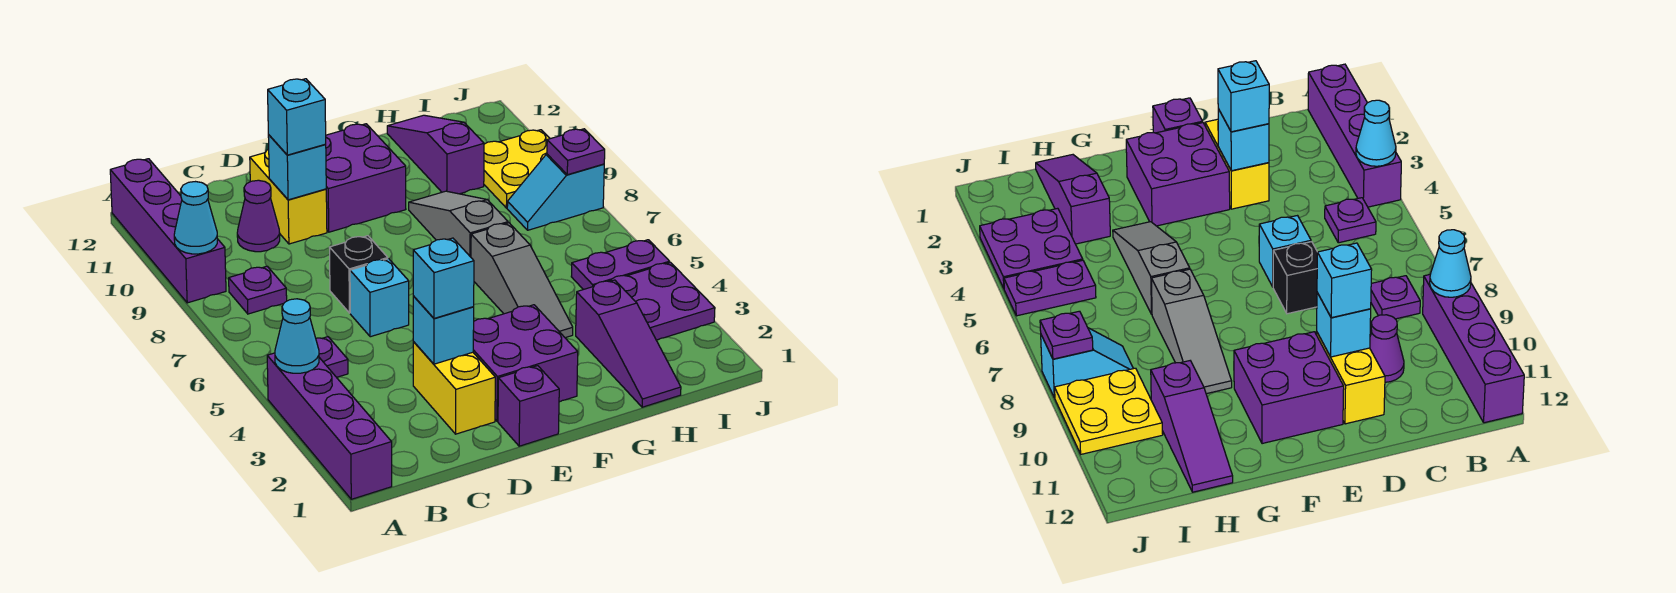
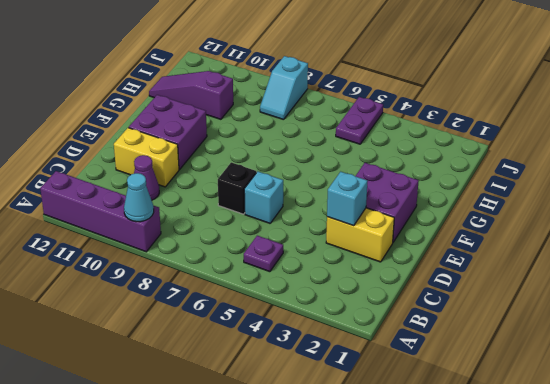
none -> purple brick A1:A4 level 1
none -> purple plate B8 level 1
none -> purple brick E1 level 1

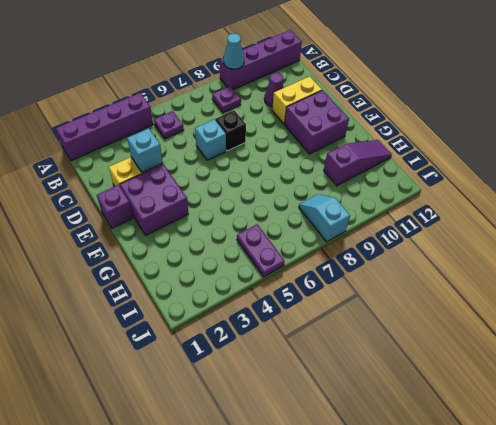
none -> grey slope G4:G6 level 1 top 6
none -> grey slope G7:G9 level 1 top 7
none -> purple slope H1:H3 level 1 top 3

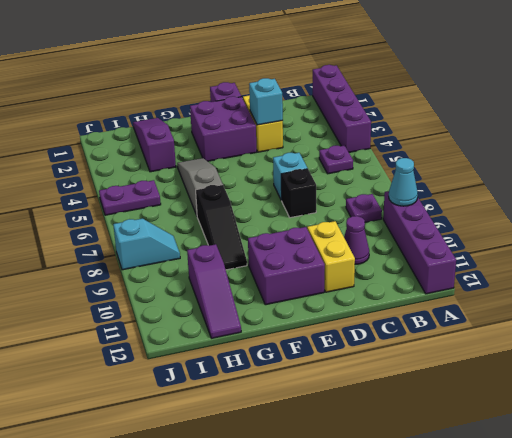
black slope G7:G9 level 1 top 7 -> grey slope G7:G9 level 1 top 7
none -> purple plate I3:J4 level 1
none -> yellow plate I9:J10 level 1
none -> cyan cone A4 level 2

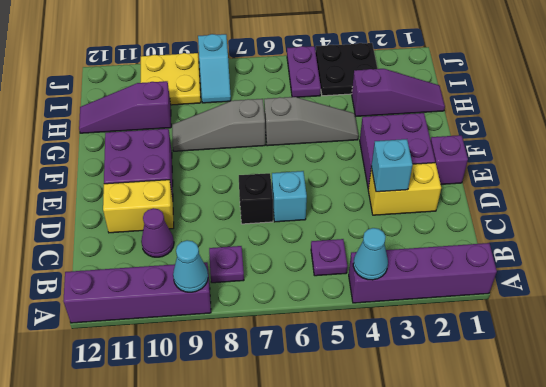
black plate I3:J4 level 1 -> purple plate I3:J4 level 1
none -> cyan brick D10 level 2
none -> purple plate J8 level 2
none -> cyan brick D3 level 3

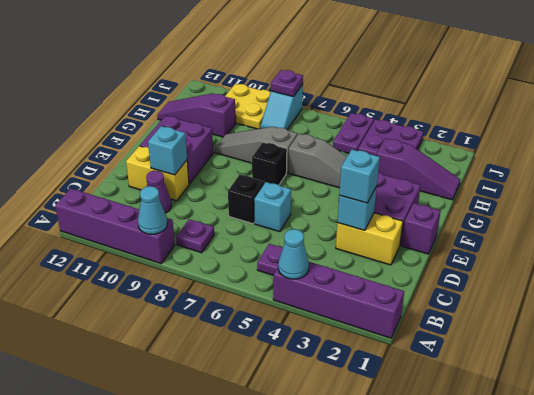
black brick F7 level 1 -> none
none -> cyan brick D10 level 3

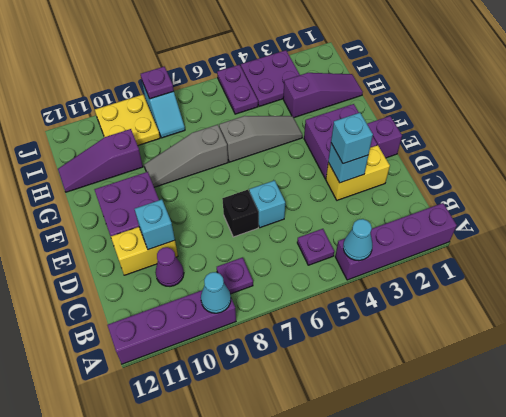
none -> cyan brick D10 level 3

